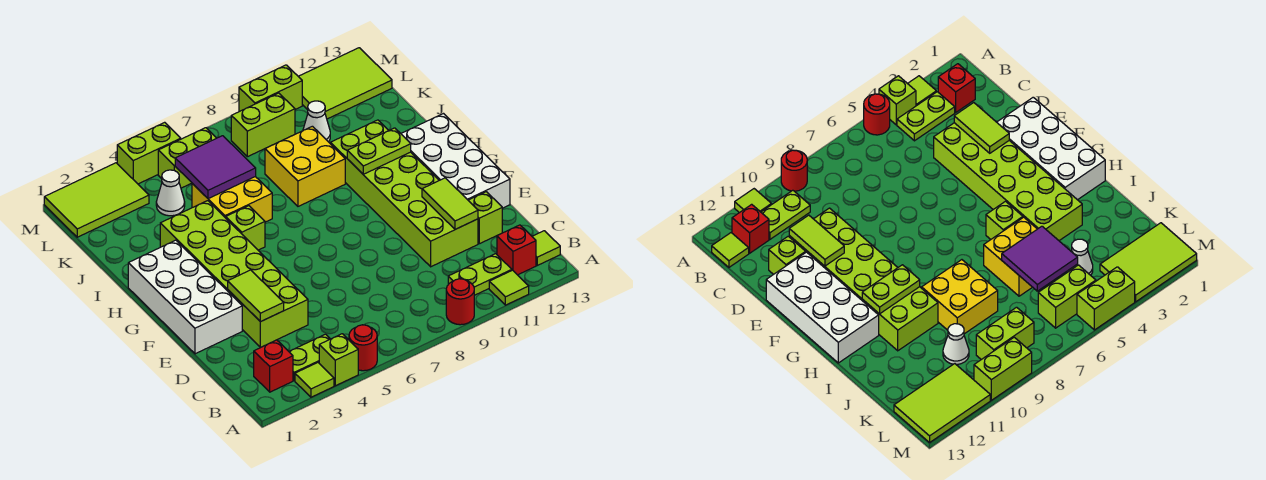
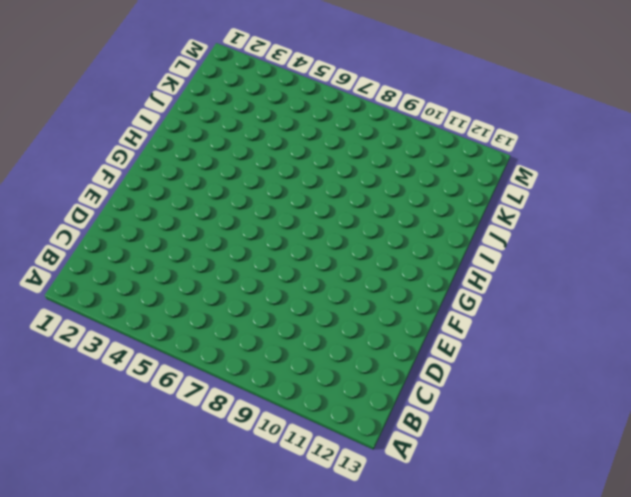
none -> lime tile A3 level 1
none -> lime brick A4 level 1
none -> red round brick A5 level 1
none -> red round brick A9 level 1

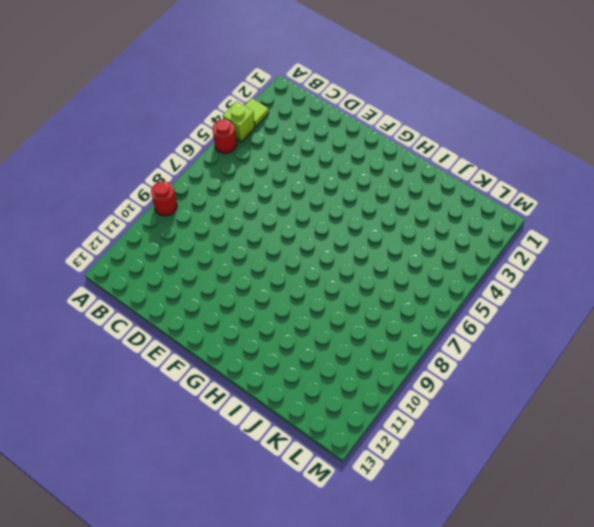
none -> lime tile A11 level 1
none -> red brick B2 level 1
none -> lime plate B3:B4 level 1
none -> lime plate B10:B11 level 1

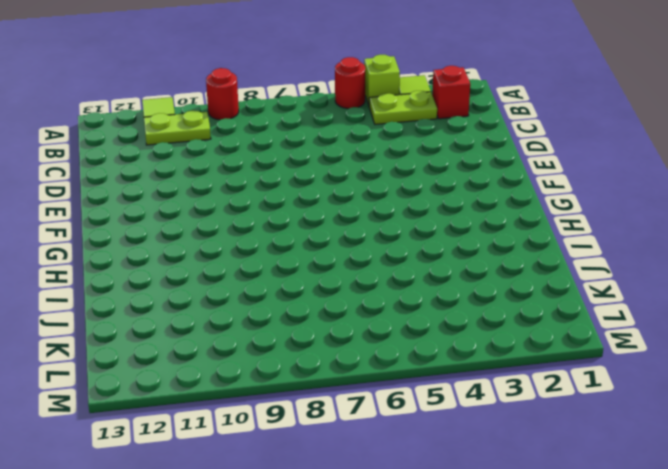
none -> red brick B12 level 1
none -> lime tile B13 level 1
none -> lime brick D3:I4 level 1
none -> lime brick D10:I11 level 1

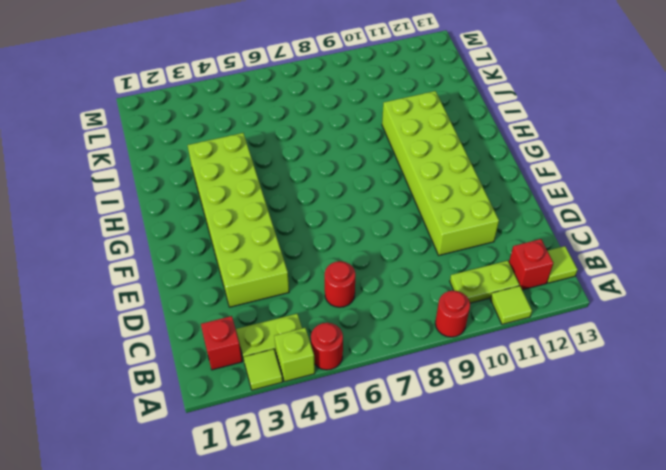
red round brick C6 level 1 -> none
none -> lime brick D12 level 1
none -> white brick E1:H2 level 1
none -> white brick E12:H13 level 1
none -> lime brick H5 level 1

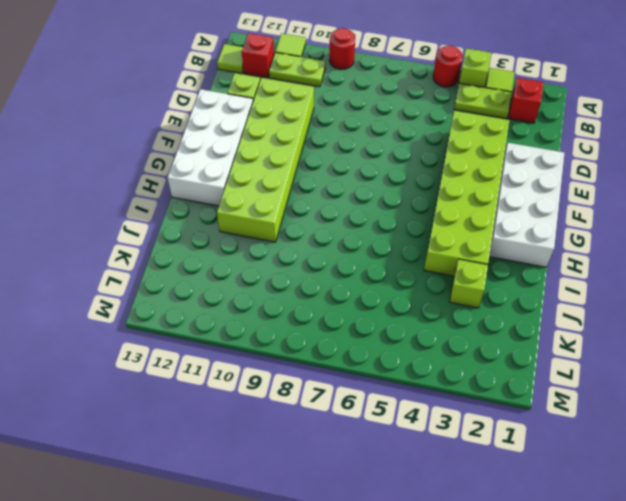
lime brick J3 level 1 -> lime brick H5 level 1
none -> yellow brick I5:J6 level 1
none -> yellow brick I8:J9 level 1
none -> white cone K4 level 1
none -> white cone K10 level 1

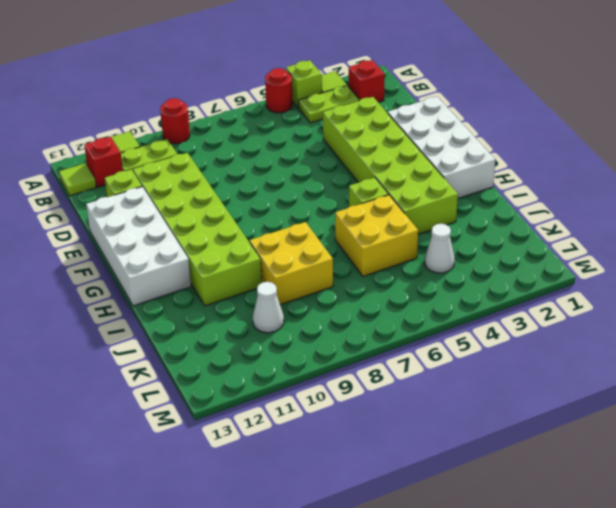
none -> lime tile L1:M3 level 1
none -> lime brick L5:L6 level 1
none -> lime brick L8:L9 level 1
none -> lime tile L11:M13 level 1

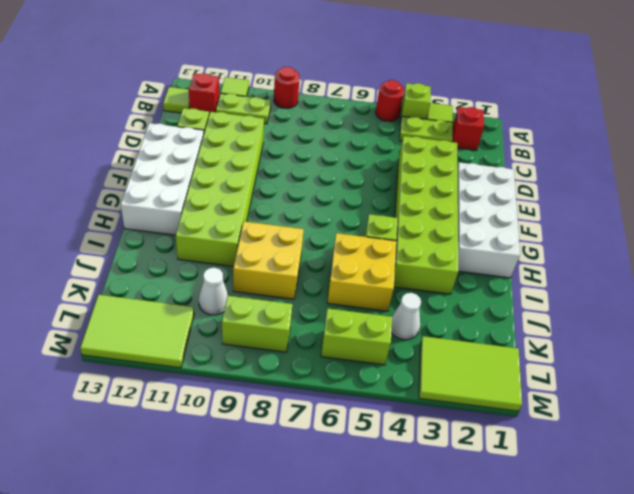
none -> lime brick M4:M5 level 1
none -> lime brick M9:M10 level 1
none -> lime tile D3:E3 level 2
none -> lime tile D11:E11 level 2

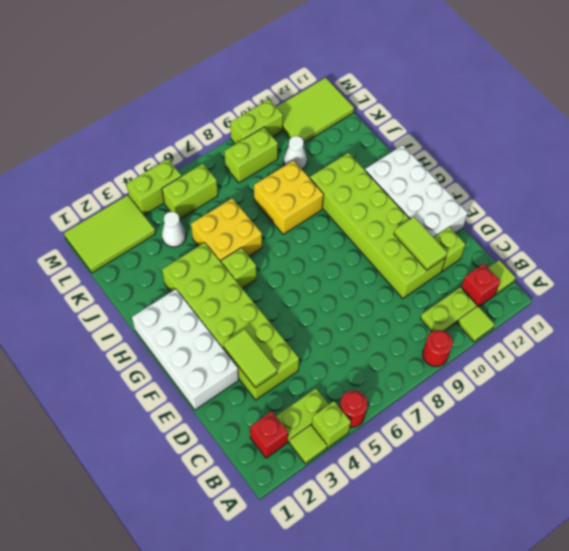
none -> lime plate H10:H11 level 2
none -> purple tile J5:K6 level 2

